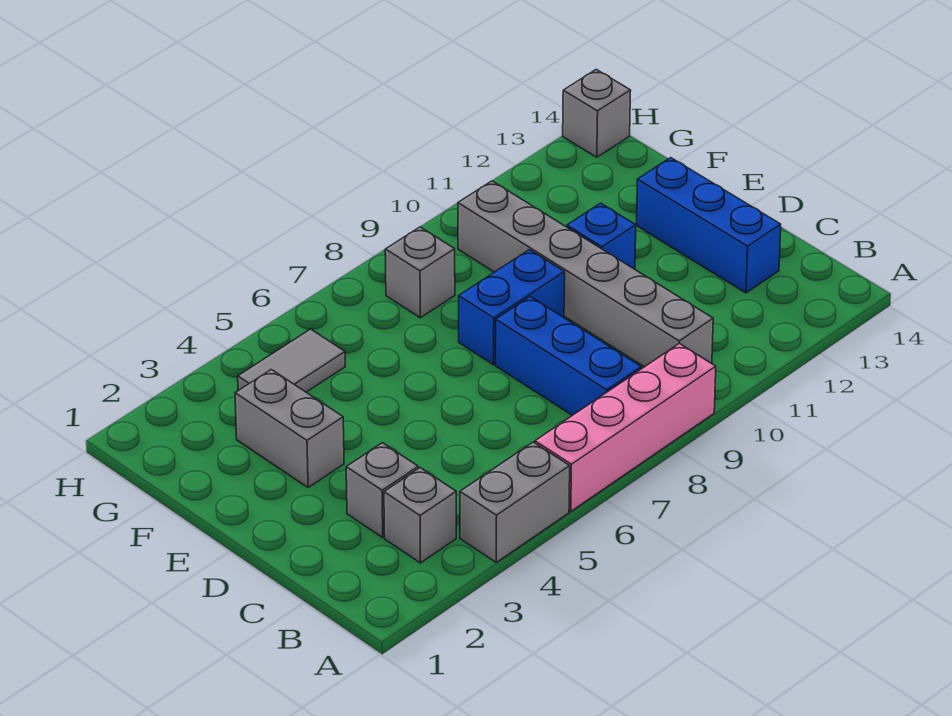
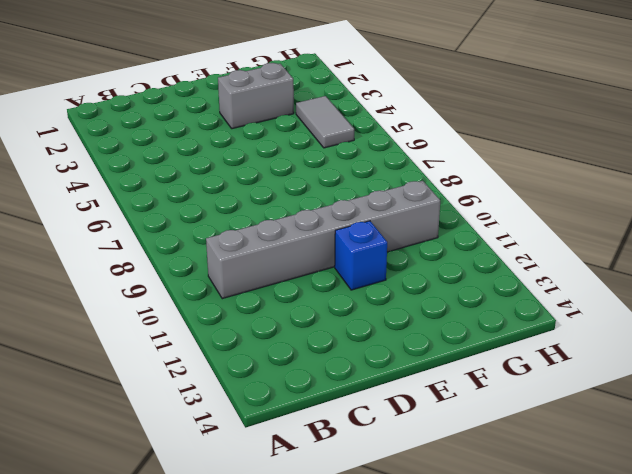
none -> grey brick A4:A5 level 1
none -> pink brick A6:A9 level 1
none -> grey brick B3 level 1

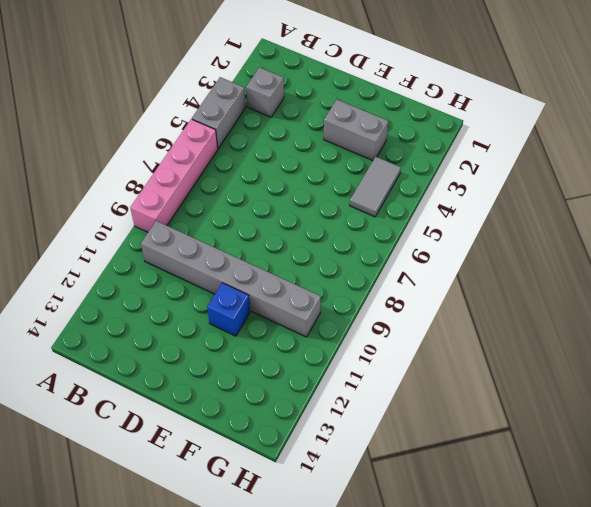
none -> blue brick B8:D8 level 1
none -> grey brick C3 level 1
none -> blue brick C13:E13 level 1

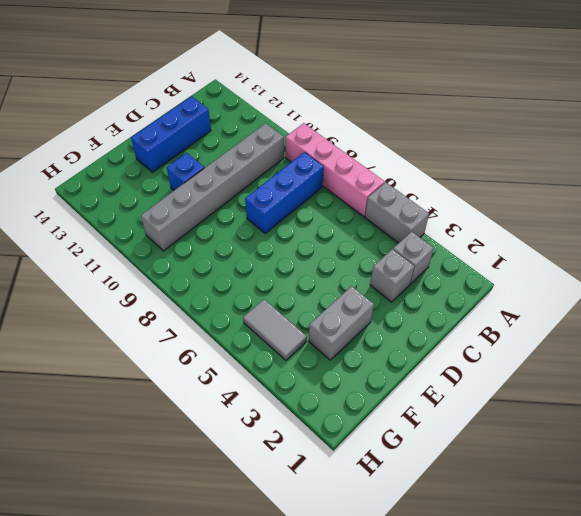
none -> blue brick E8:E9 level 1
none -> grey brick G8 level 1
none -> grey brick H14 level 1

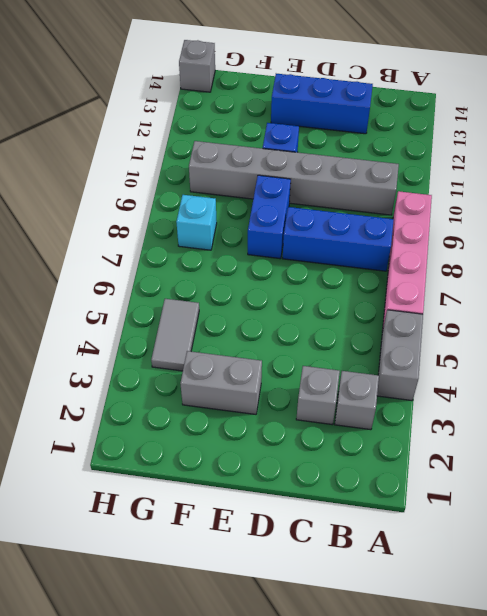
cyan brick G8 level 1 -> grey brick G8 level 1

